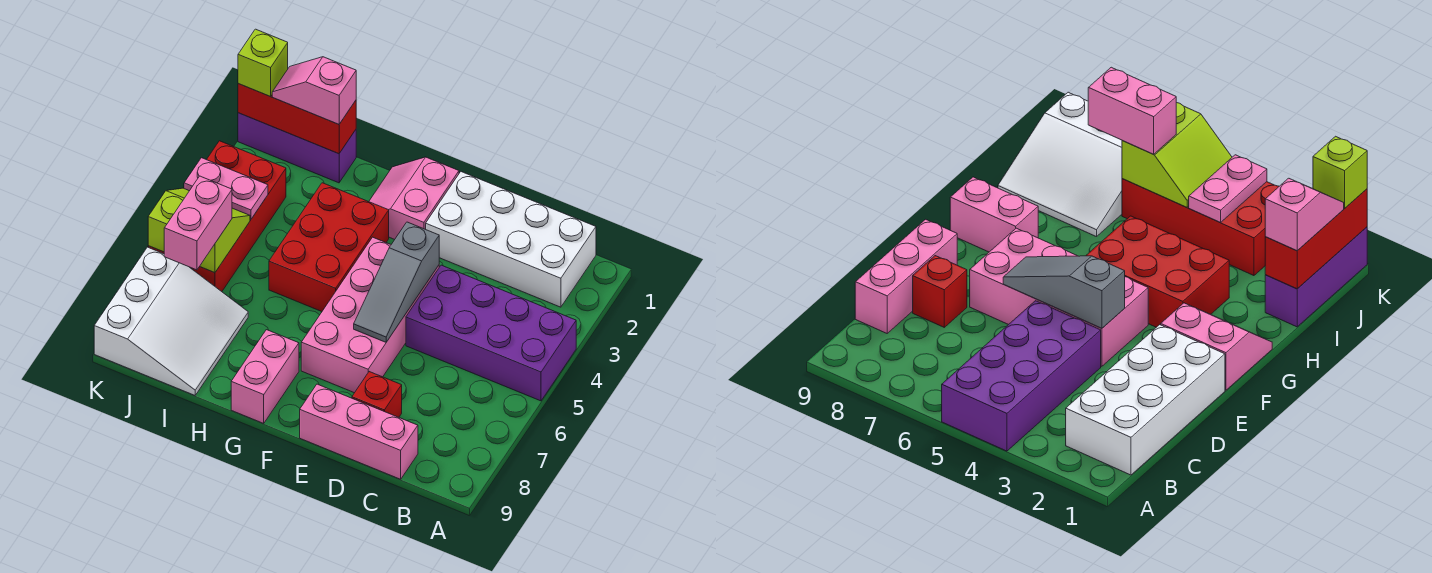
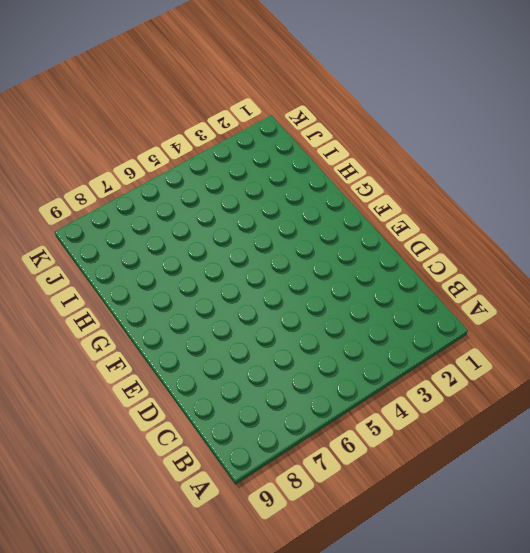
none -> purple brick A4:D5 level 1
none -> white brick B1:E2 level 1
none -> pink brick C9:E9 level 1

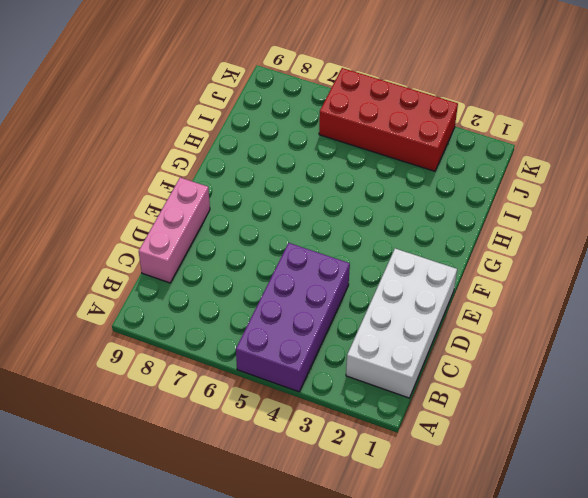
none -> red brick D8 level 1
none -> pink brick E4:F7 level 1
none -> pink slope F1:G2 level 1 top F

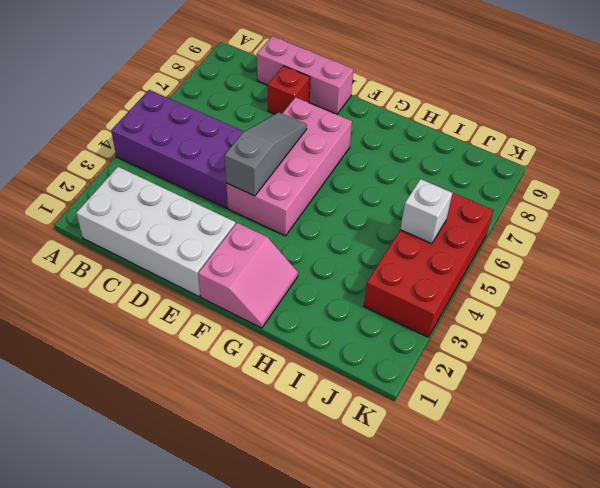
white brick J5 level 2 -> lime slope J5:K6 level 2 top 6
none -> red brick G3:H5 level 1
none -> pink brick G8:G9 level 1
none -> purple brick I1:K1 level 1

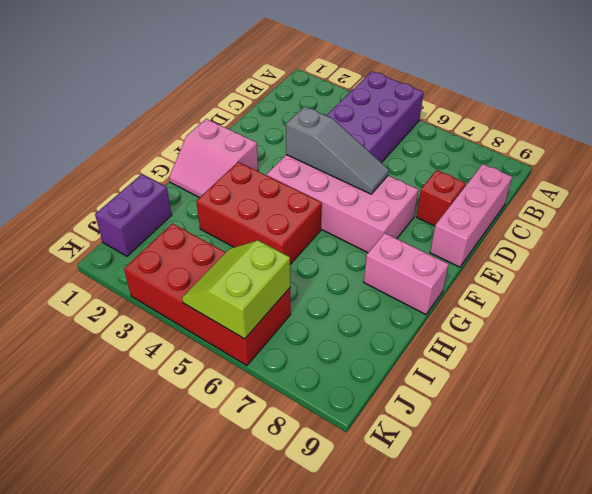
purple brick I1:J1 level 1 -> purple brick I1:K1 level 1
none -> white brick B1:E2 level 1
none -> white slope I7:K9 level 1 top K
none -> red brick I1:K1 level 2

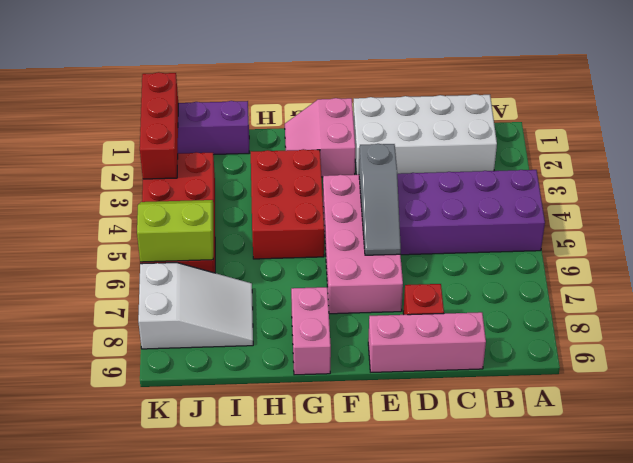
white slope I7:K8 level 1 top K -> white slope I7:K9 level 1 top K
red brick K1:K3 level 2 -> red brick I1:K1 level 2
none -> pink plate J4:K4 level 2
none -> pink slope I1:J1 level 3 top I
none -> pink brick J6:J7 level 3

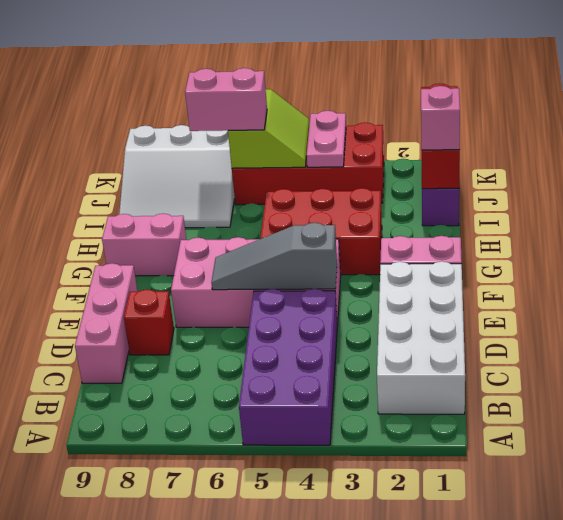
none -> lime brick K1 level 3

